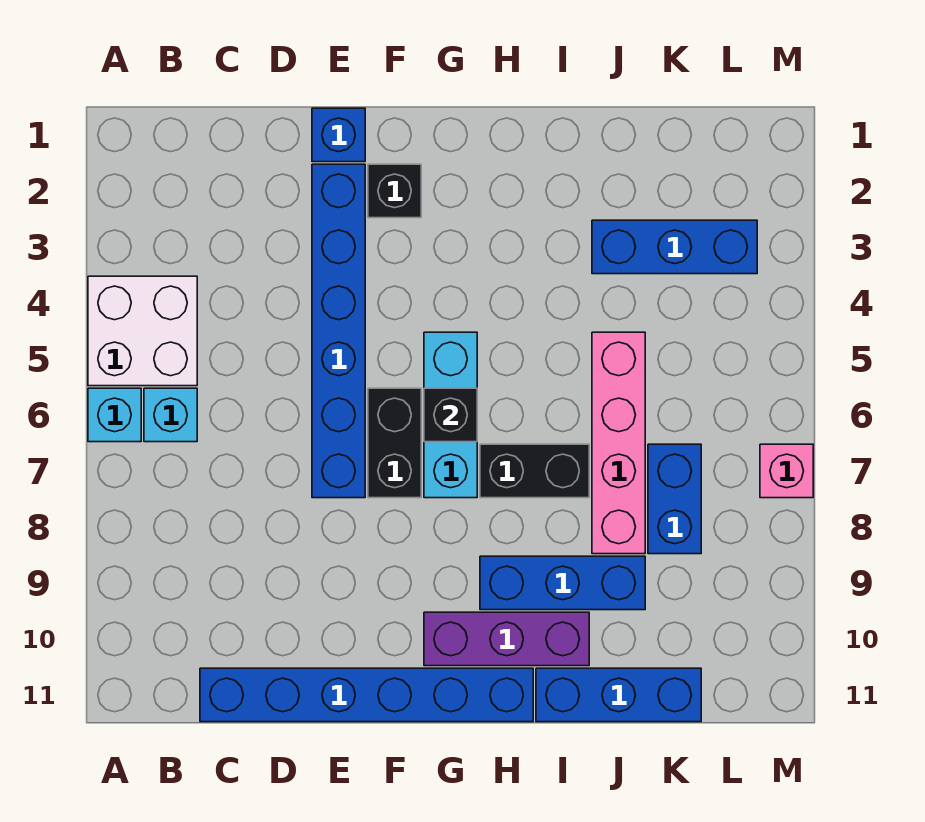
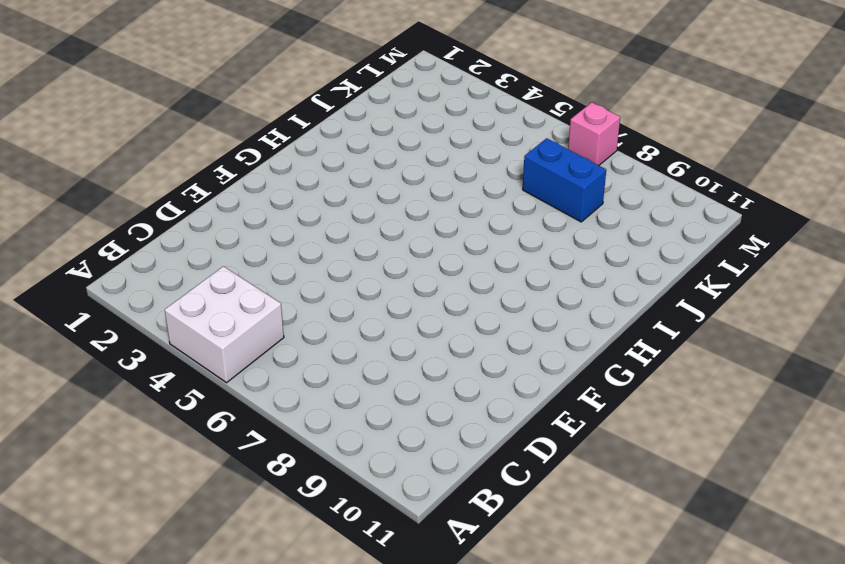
none -> cyan brick A6 level 1
none -> cyan brick B6 level 1
none -> blue brick C11:H11 level 1

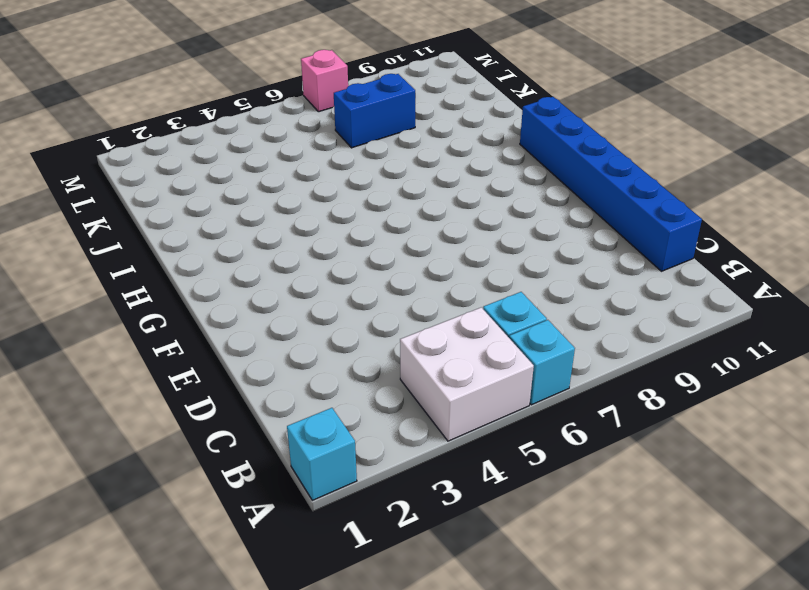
cyan brick A1 level 1 -> none
none -> blue brick E1 level 1
none -> blue brick E2:E7 level 1
none -> black brick F2 level 1

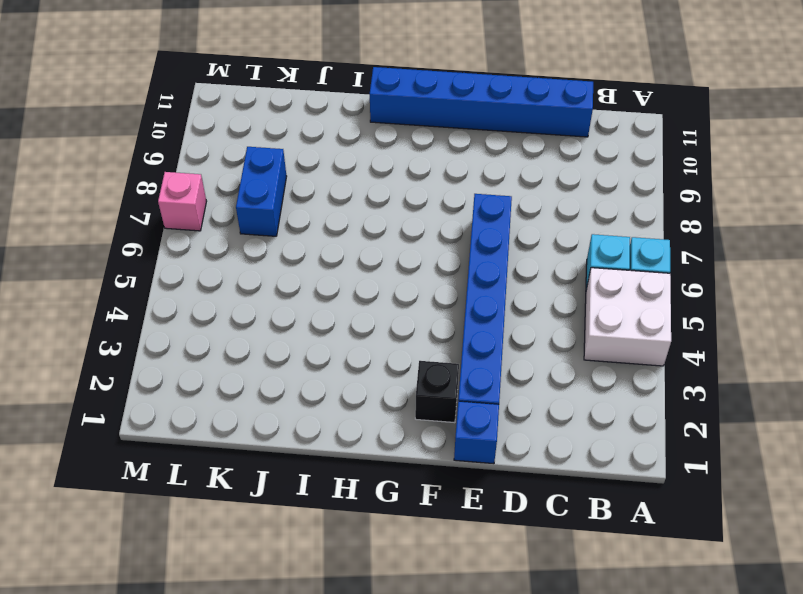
none -> black brick F6:F7 level 1
none -> cyan brick G5:G7 level 1
none -> purple brick G10:I10 level 1

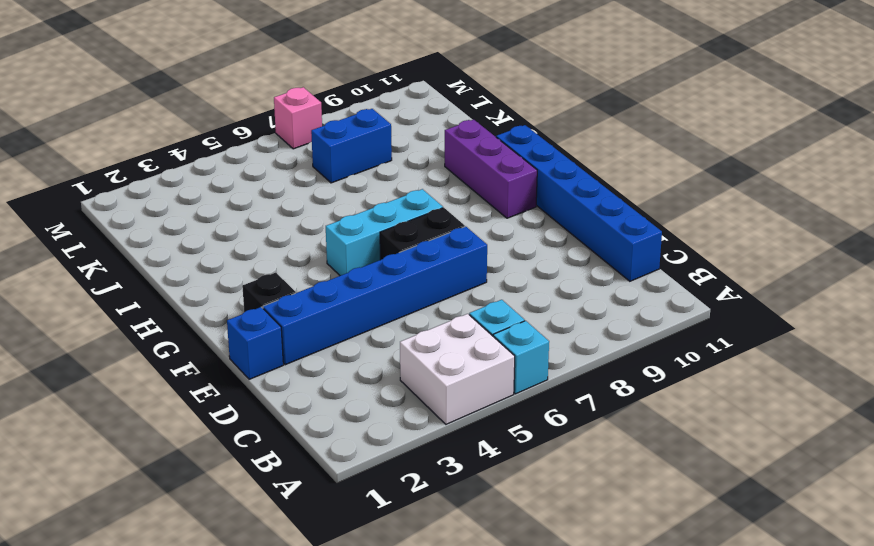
none -> black brick H7:I7 level 1
none -> blue brick H9:J9 level 1
none -> blue brick I11:K11 level 1

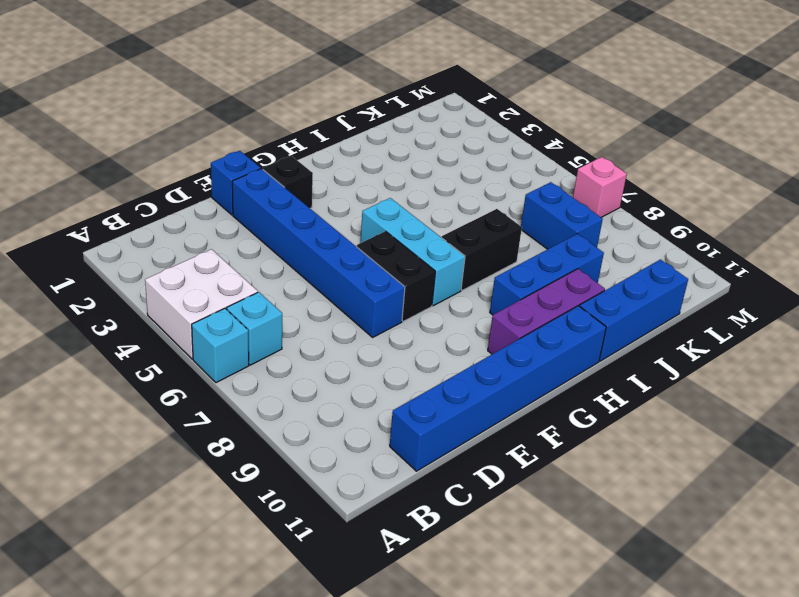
none -> blue brick J3:L3 level 1
none -> pink brick J5:J8 level 1
none -> black brick G6 level 2

